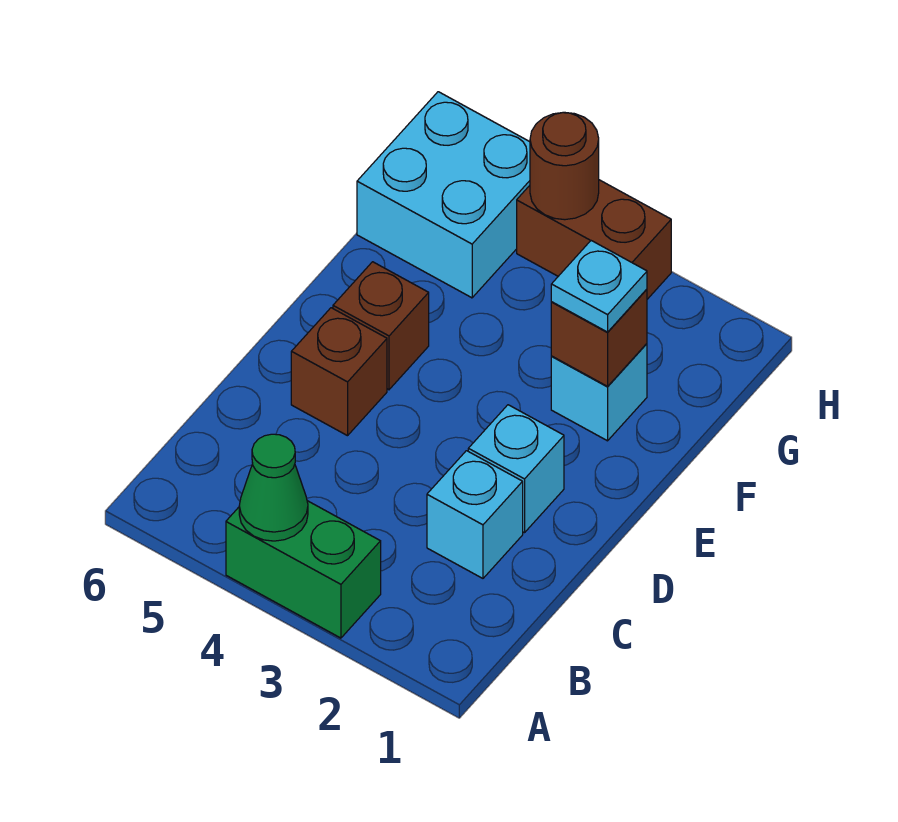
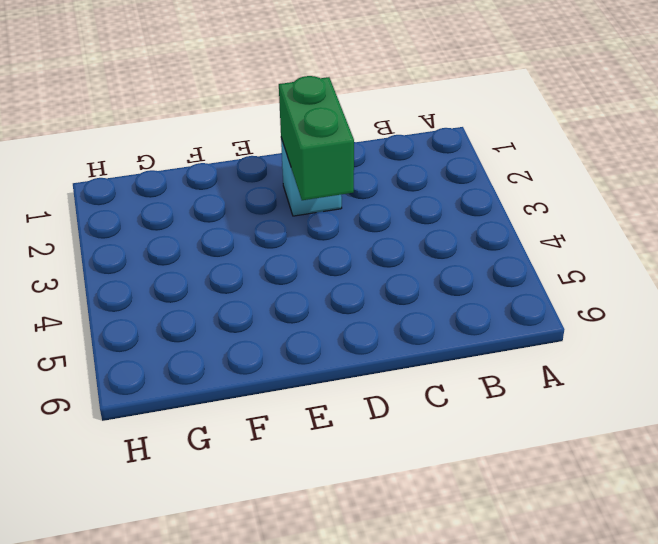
green brick D2:D3 level 2 -> green brick A3:A4 level 1
none -> cyan brick C2 level 1
none -> brown brick D5 level 1
none -> brown brick E5 level 1

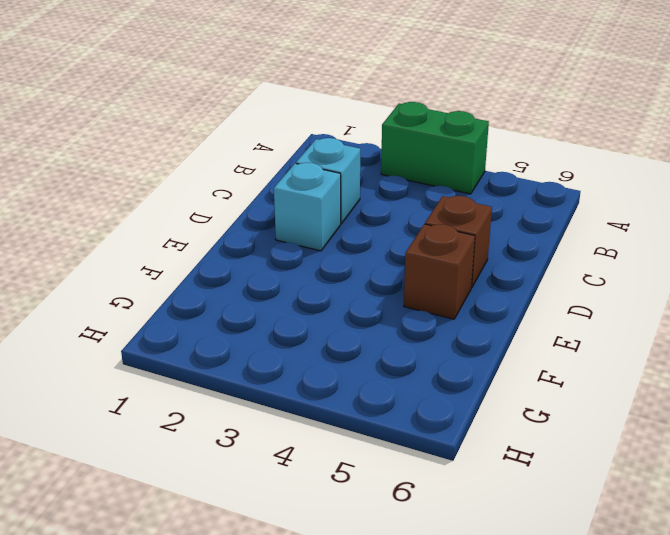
none -> cyan brick F2 level 1
none -> cyan brick G5:H6 level 1
none -> brown brick H3:H4 level 1

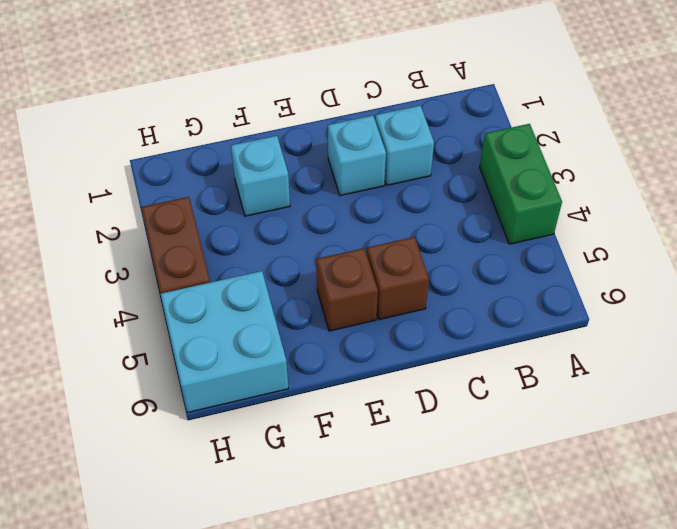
none -> green cone A4 level 2
none -> brown brick F2 level 2
none -> brown round brick H4 level 2

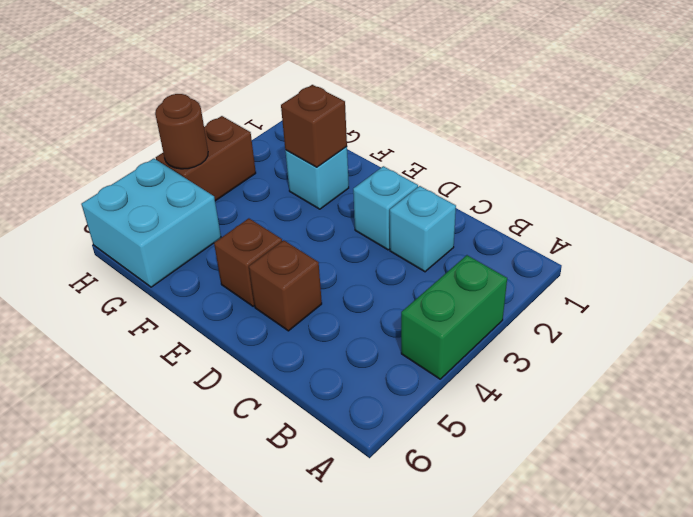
none -> green cone A4 level 2
none -> cyan plate F2 level 3

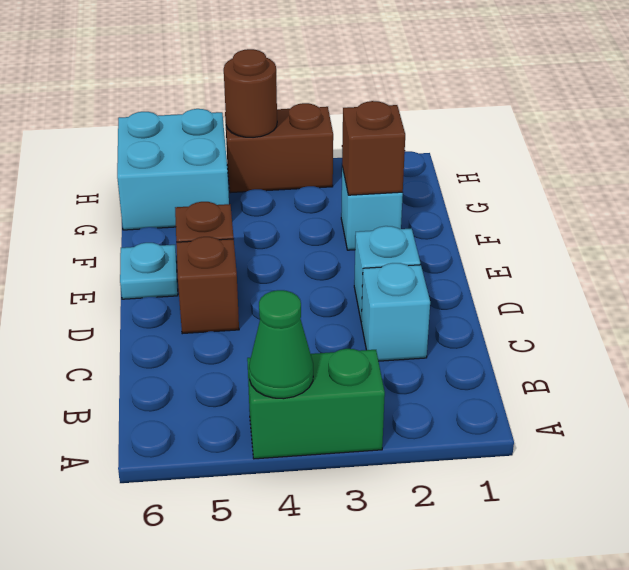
cyan plate E6 level 1 -> cyan plate F2 level 3

